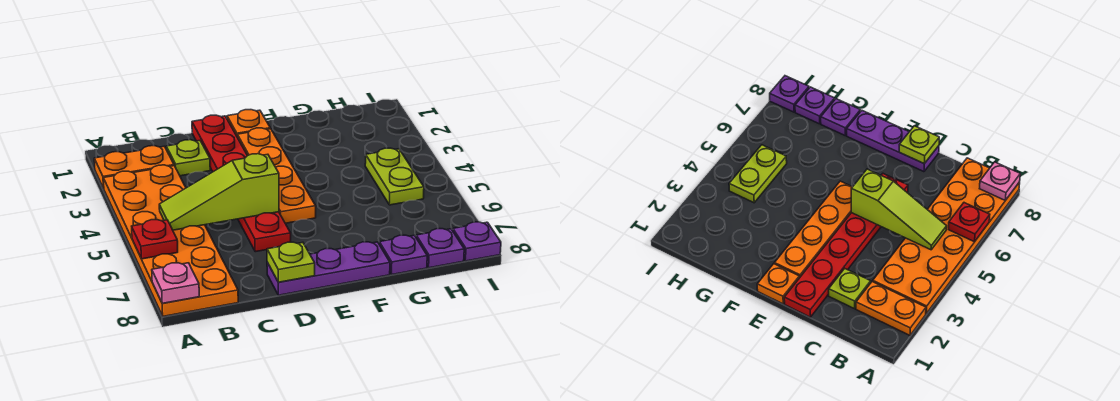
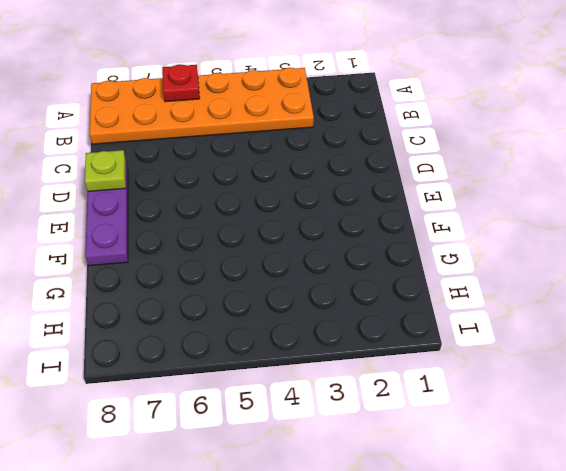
none -> orange plate A2:B2 level 1
none -> lime plate C2 level 1
none -> red plate D1:D6 level 1

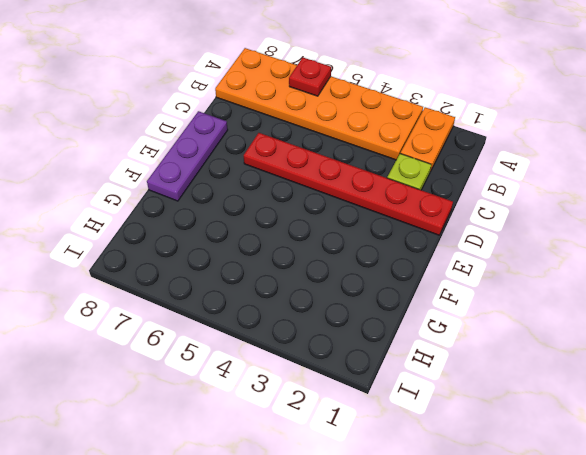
none -> orange plate E1 level 1
none -> orange plate E2:E5 level 1
none -> purple plate G8 level 1

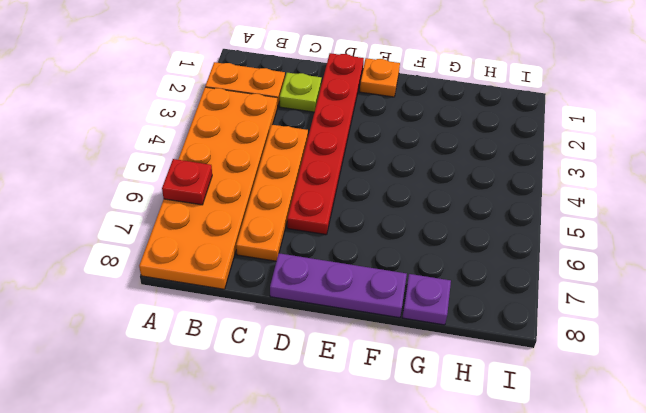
orange plate C4:C7 level 1 -> orange plate E2:E5 level 1
none -> lime plate H4:H5 level 1
none -> purple plate H8 level 1
none -> purple plate I8 level 1

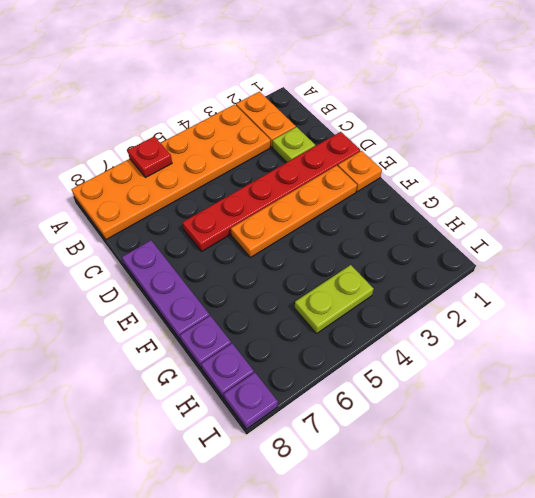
none -> pink plate A8 level 2
none -> lime slope B5:D5 level 2 top D
none -> lime plate D8 level 2

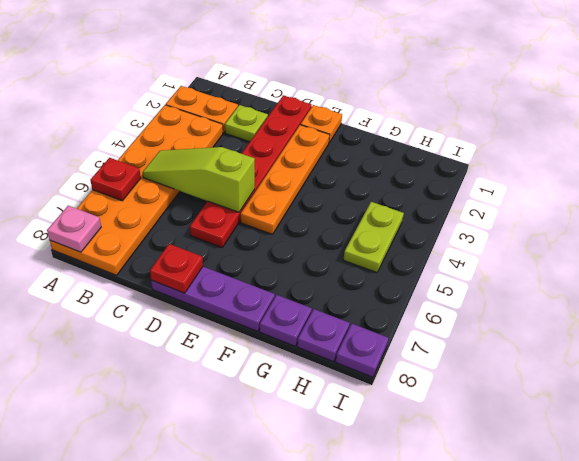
red plate D8 level 2 -> lime plate D8 level 2

